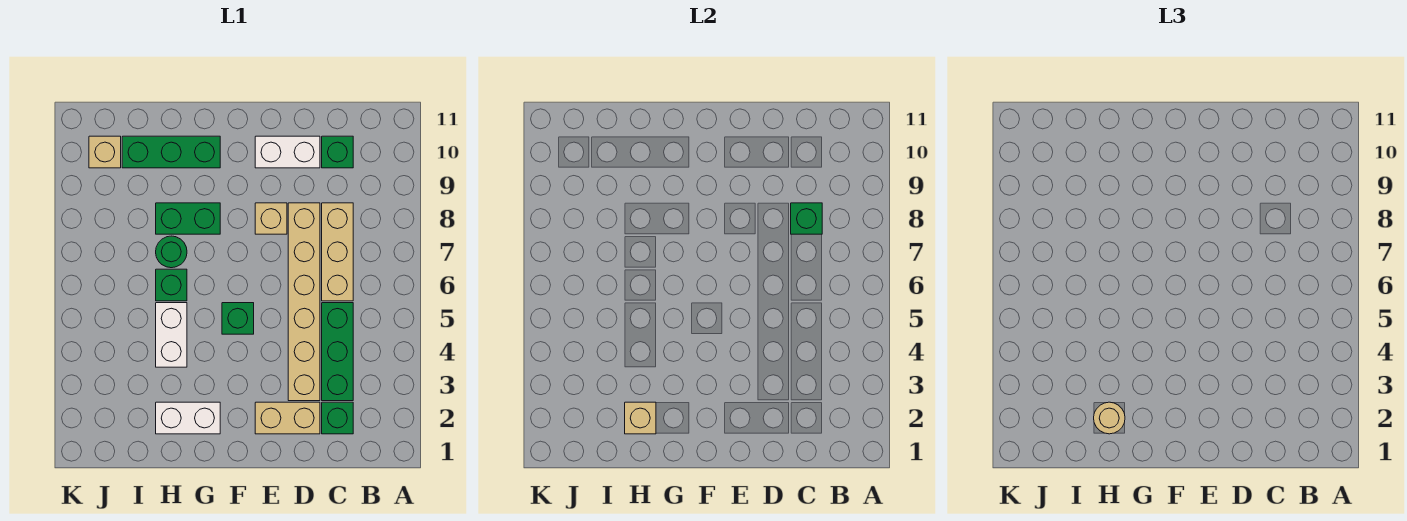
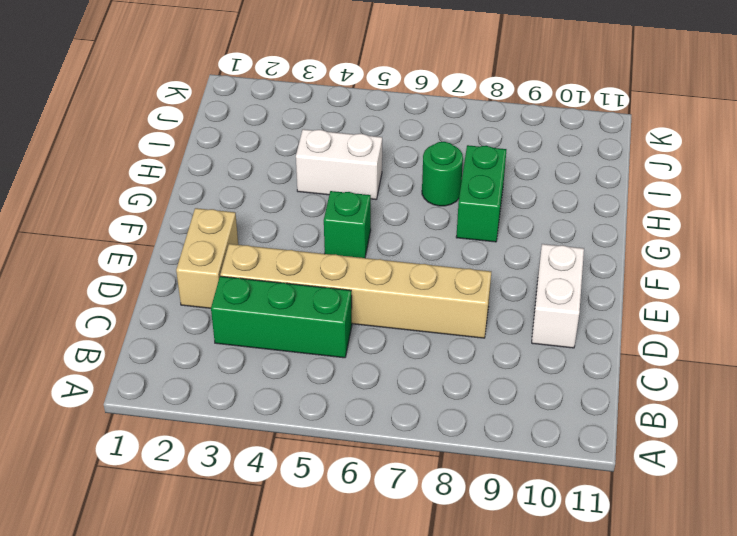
none -> green brick C2 level 1
none -> tan brick C6:C8 level 1
none -> green brick C10 level 1

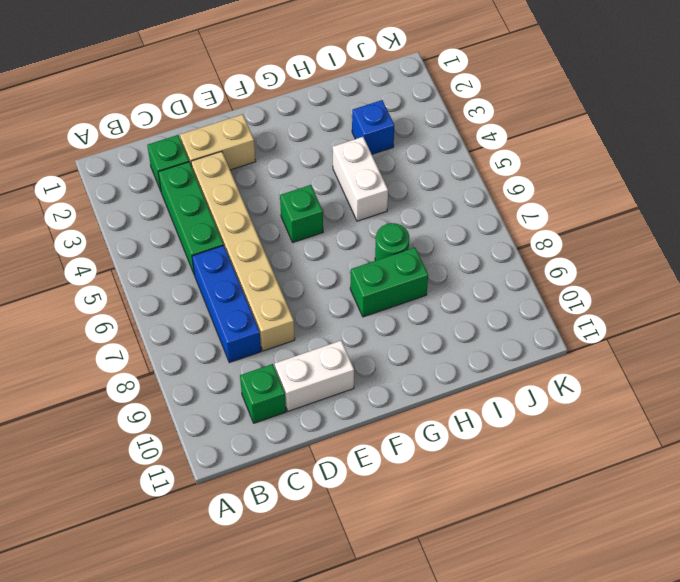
blue brick C6:C8 level 1 -> tan brick C6:C8 level 1
blue brick I3 level 1 -> none
none -> tan brick E8 level 1
none -> white brick G2:H2 level 1
none -> green brick G10:I10 level 1

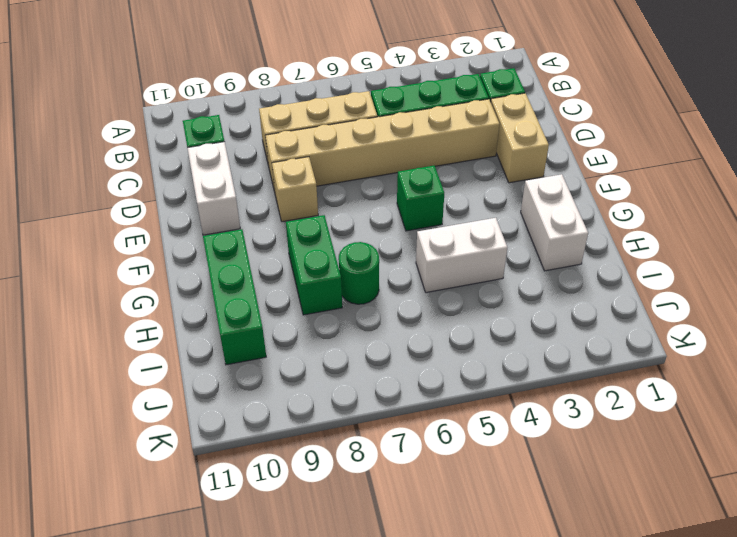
none -> green brick H6 level 1
none -> tan brick J10 level 1
none -> green brick C8 level 2

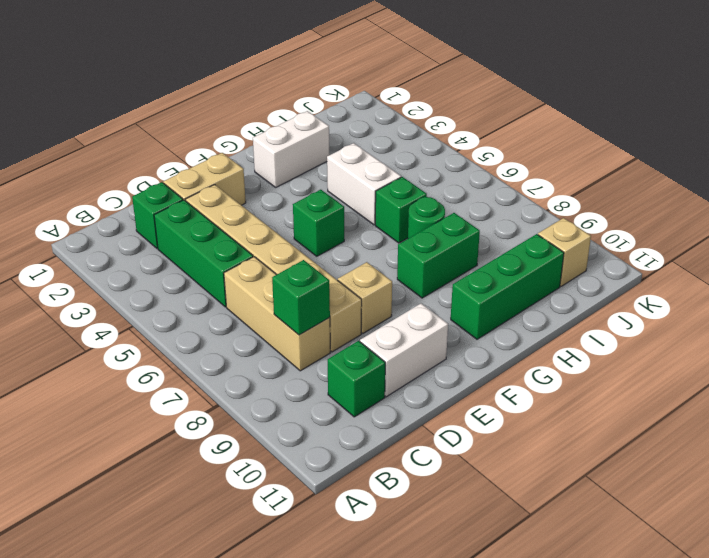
none -> tan brick H2 level 2
none -> tan round brick H2 level 3

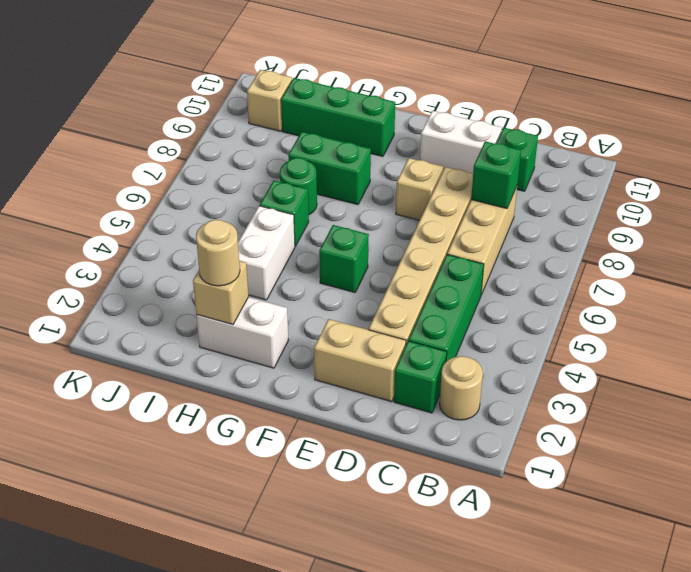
tan round brick B2 level 1 -> none

